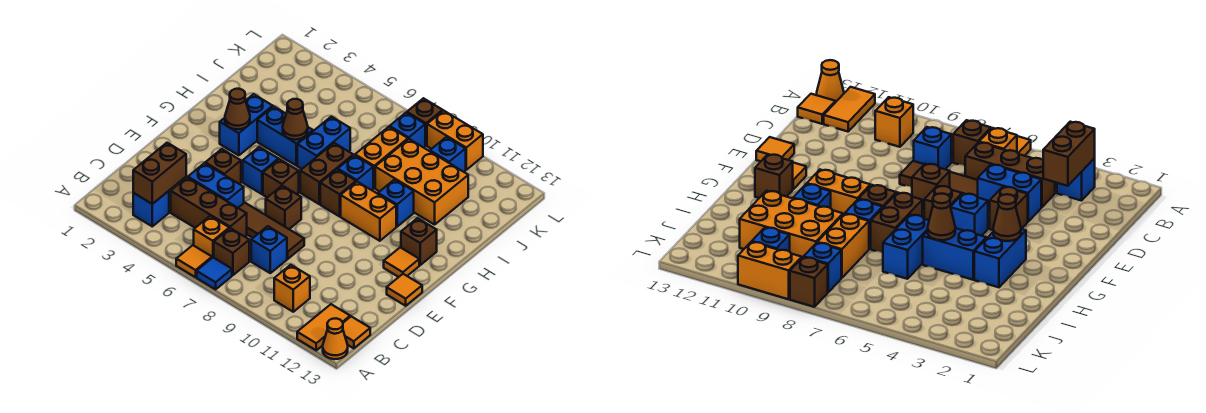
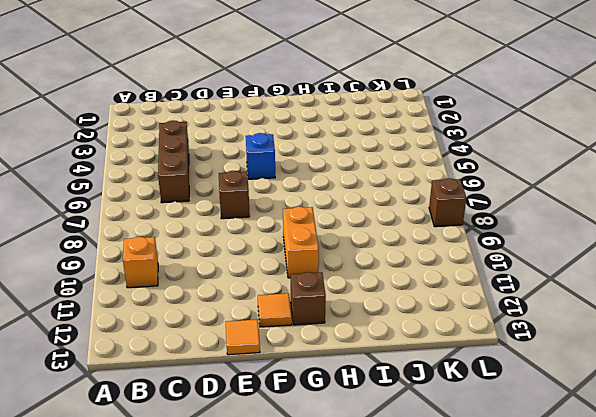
none -> orange tile A6 level 1
none -> blue tile A7 level 1
none -> orange tile A12:B12 level 1
none -> orange cone A13 level 1

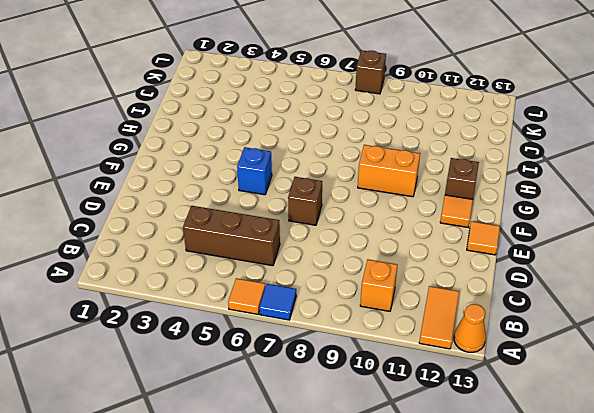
none -> blue brick B3 level 1
none -> orange brick B6 level 1
none -> brown brick B7 level 1
none -> orange tile B13 level 1

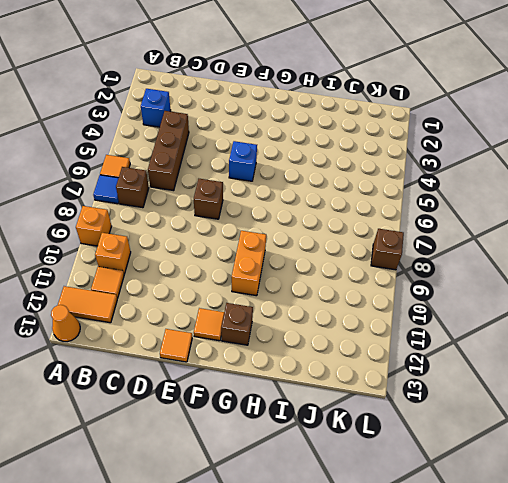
orange brick A9 level 1 -> orange brick B6 level 1
orange tile B11 level 1 -> orange tile B13 level 1
none -> blue brick C8 level 1
none -> blue brick D4:D5 level 1
none -> brown tile D6:D8 level 1
none -> brown brick E4 level 1

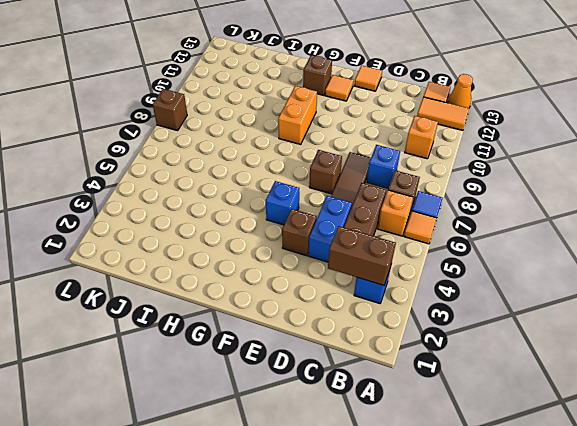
none -> brown brick F6 level 1
none -> blue brick G3:H3 level 1
none -> brown brick G7:H7 level 1
none -> brown brick G8 level 1

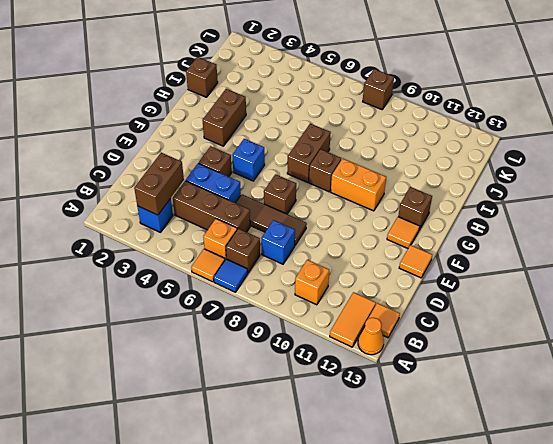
brown brick G3:H3 level 1 -> blue brick G3:H3 level 1
brown brick I1 level 1 -> brown brick F6 level 1
none -> blue brick H4:H5 level 1
none -> blue brick H6:I6 level 1
none -> blue brick H8 level 1
none -> blue brick H10 level 1

